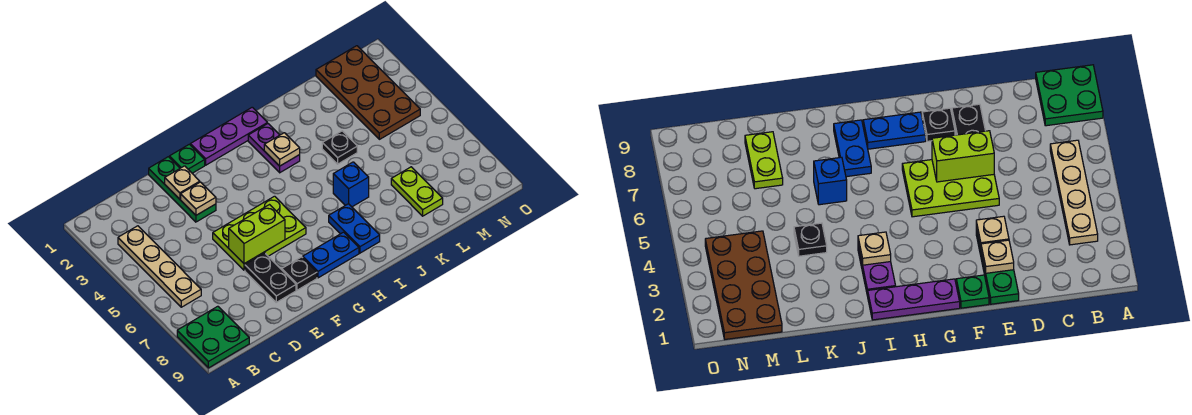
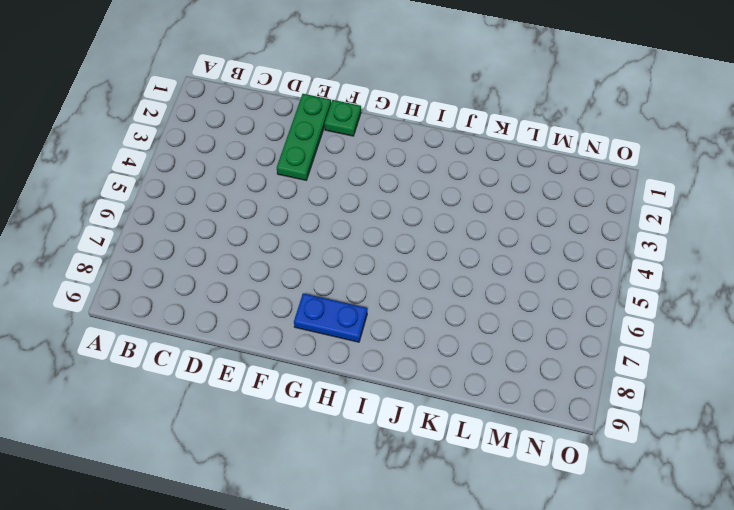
none -> green plate A8:B9 level 1
none -> tan plate B3:B6 level 1
none -> lime plate E5:G6 level 1

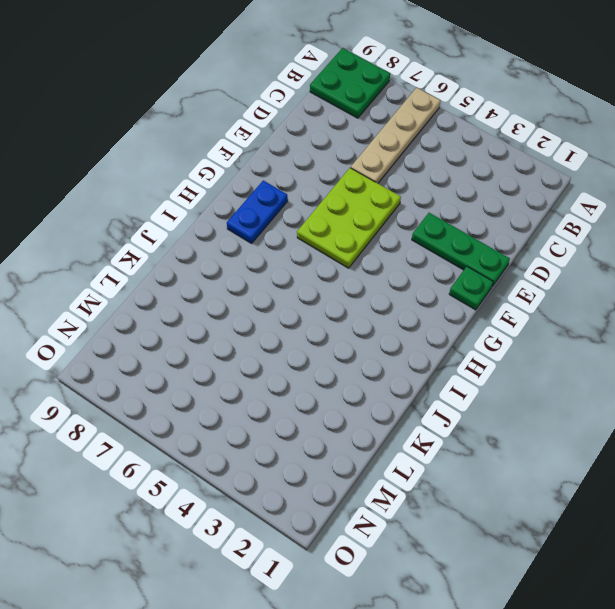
tan plate A6:D6 level 1 -> tan plate B3:B6 level 1
none -> black plate E7:E8 level 1
none -> black plate F8 level 1
none -> purple plate G1:I1 level 1

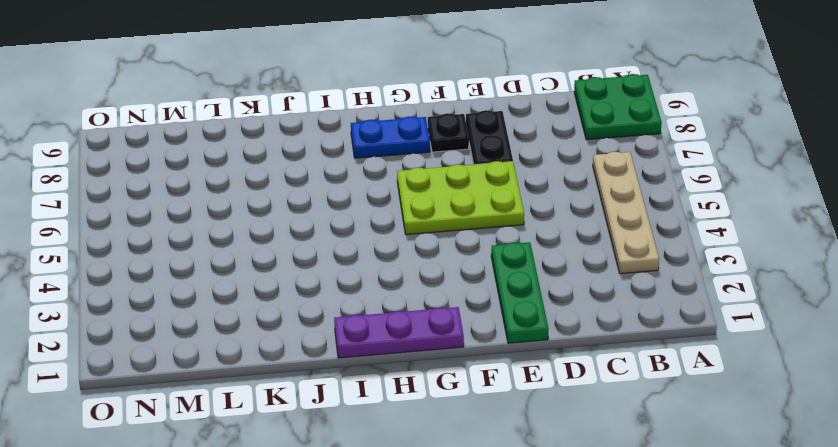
none -> green plate F1 level 1
none -> purple plate I2:I3 level 1
none -> blue plate I7:I8 level 1

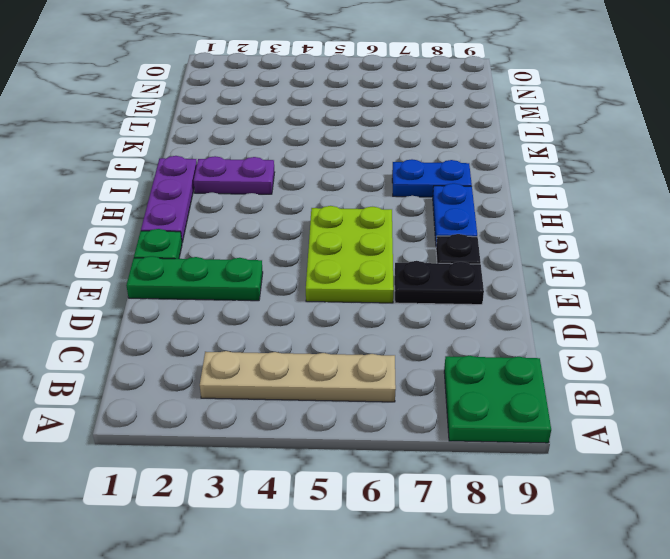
none -> blue brick J6 level 1
none -> black plate K4 level 1
none -> lime plate L7:L8 level 1

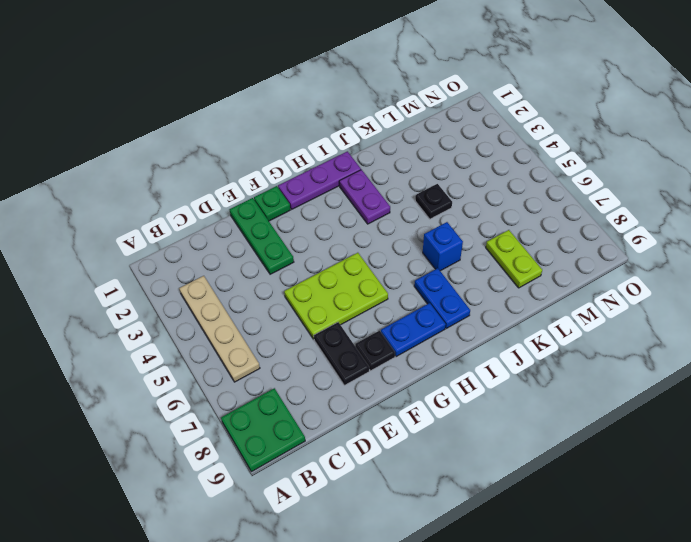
none -> brown plate M1:N4 level 1
none -> tan plate E2 level 2
none -> tan plate E3 level 2

